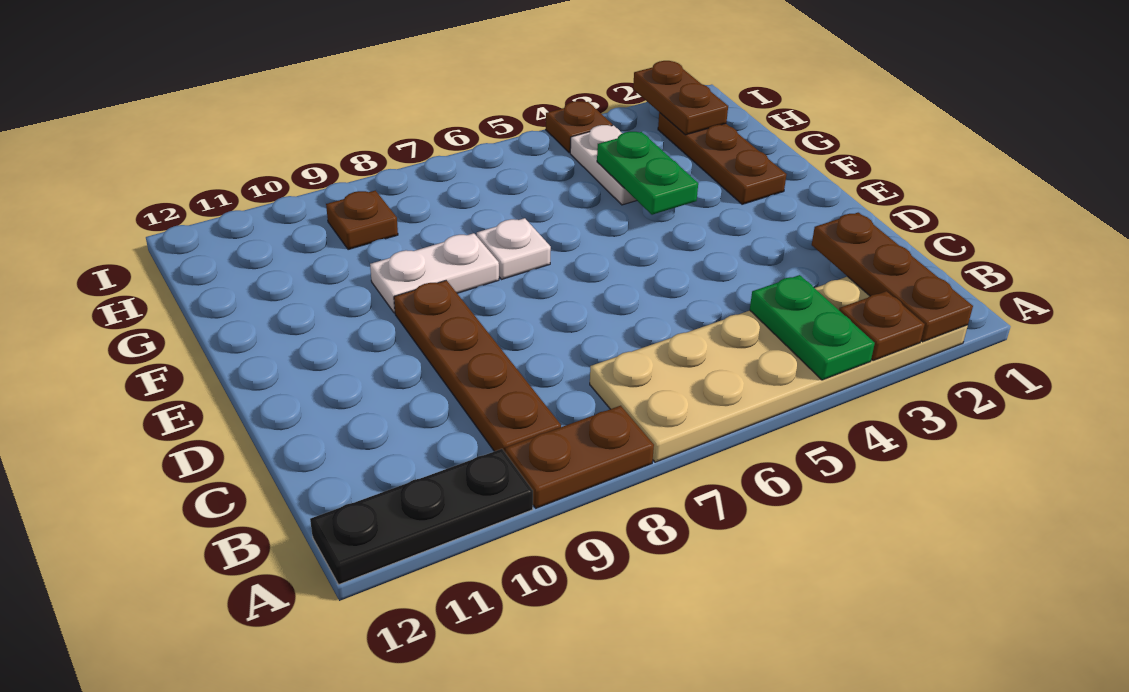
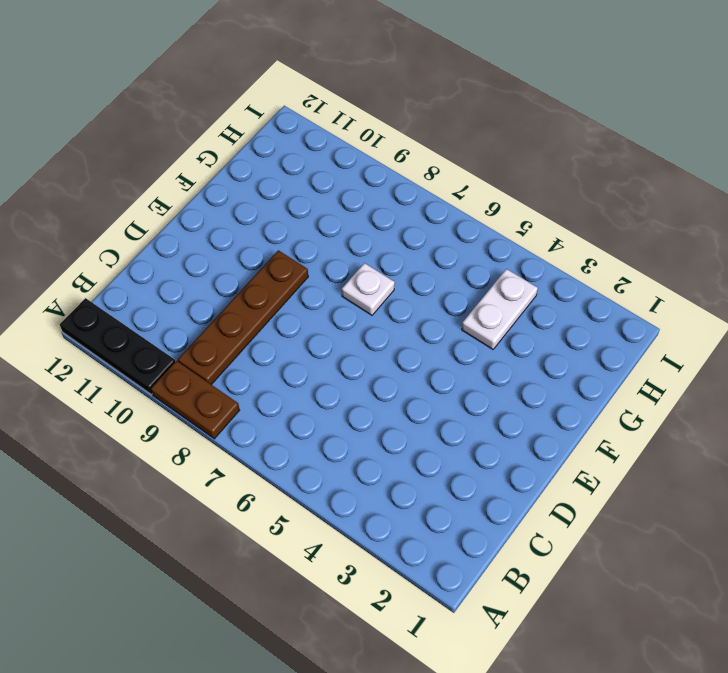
none -> tan plate A2:B7 level 1
none -> brown plate F2:H2 level 1
none -> white plate F8:F9 level 1

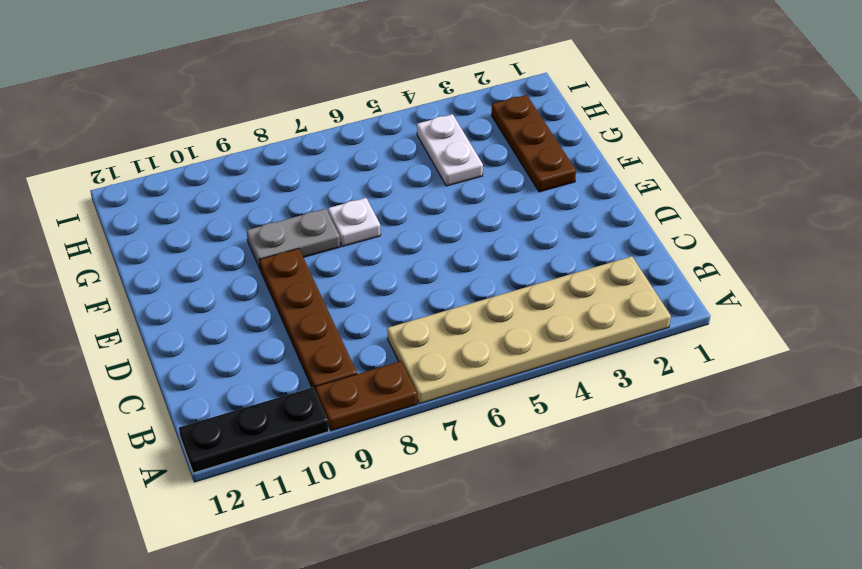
grey plate F8:F9 level 1 -> white plate F8:F9 level 1
none -> brown plate H9 level 1
none -> brown plate I4 level 1
none -> brown plate A2:C2 level 2

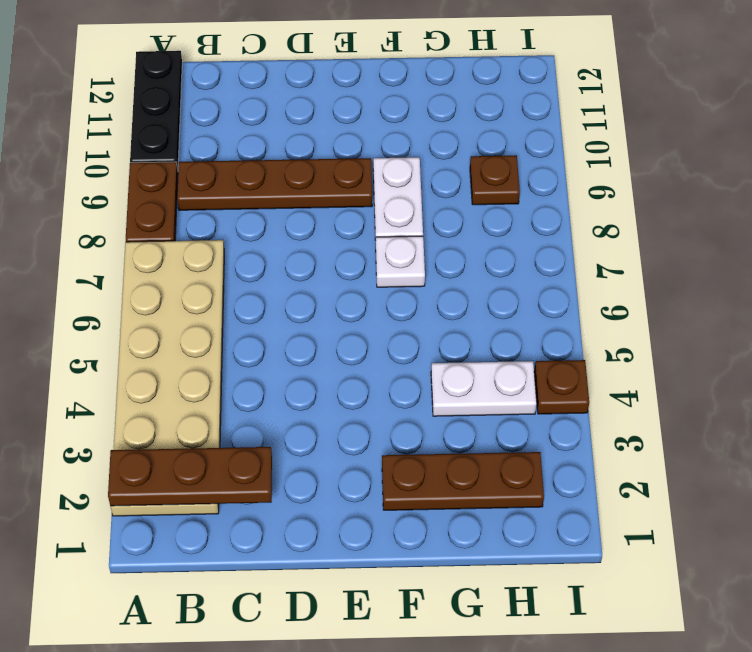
none -> brown plate A3 level 2
none -> green plate A4:B4 level 2
none -> green plate F4:G4 level 2

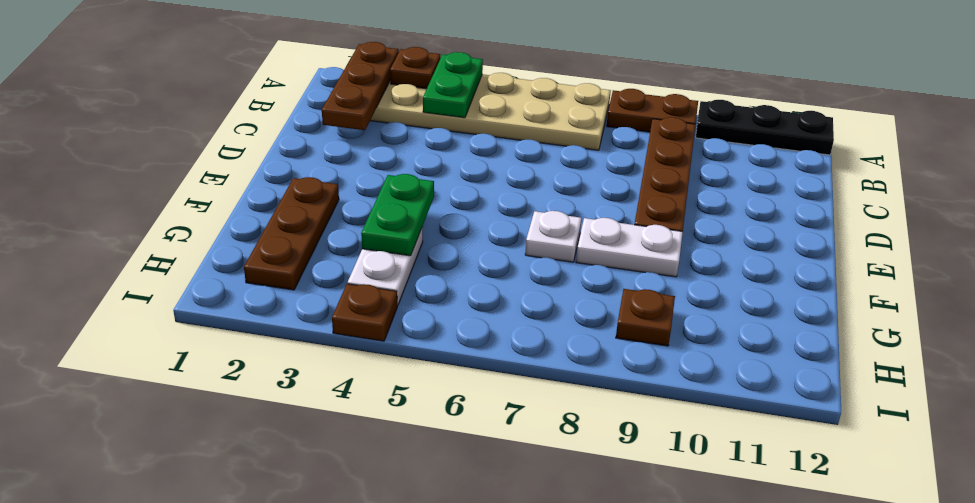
none -> brown plate H2:I2 level 2

